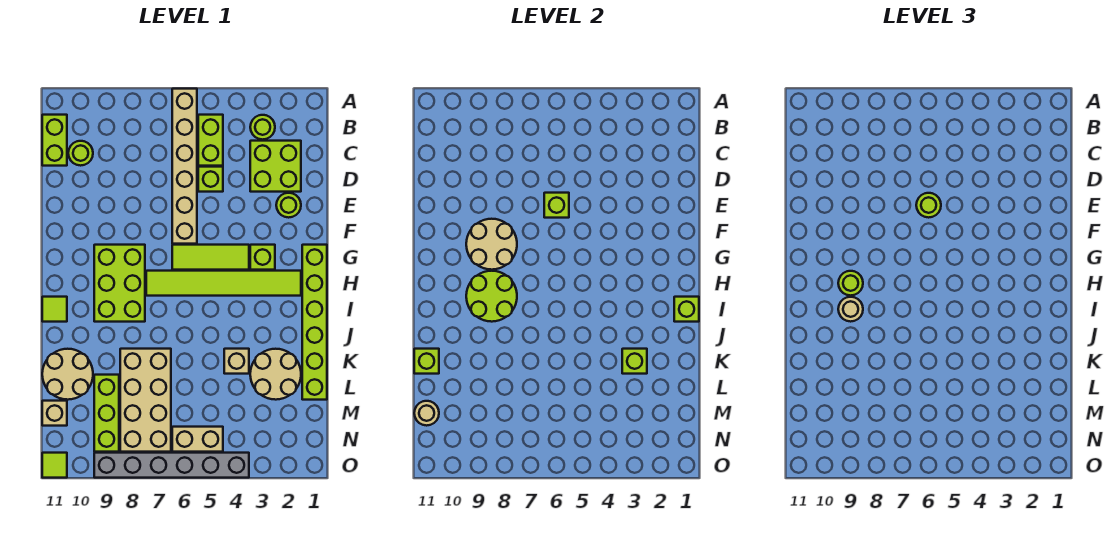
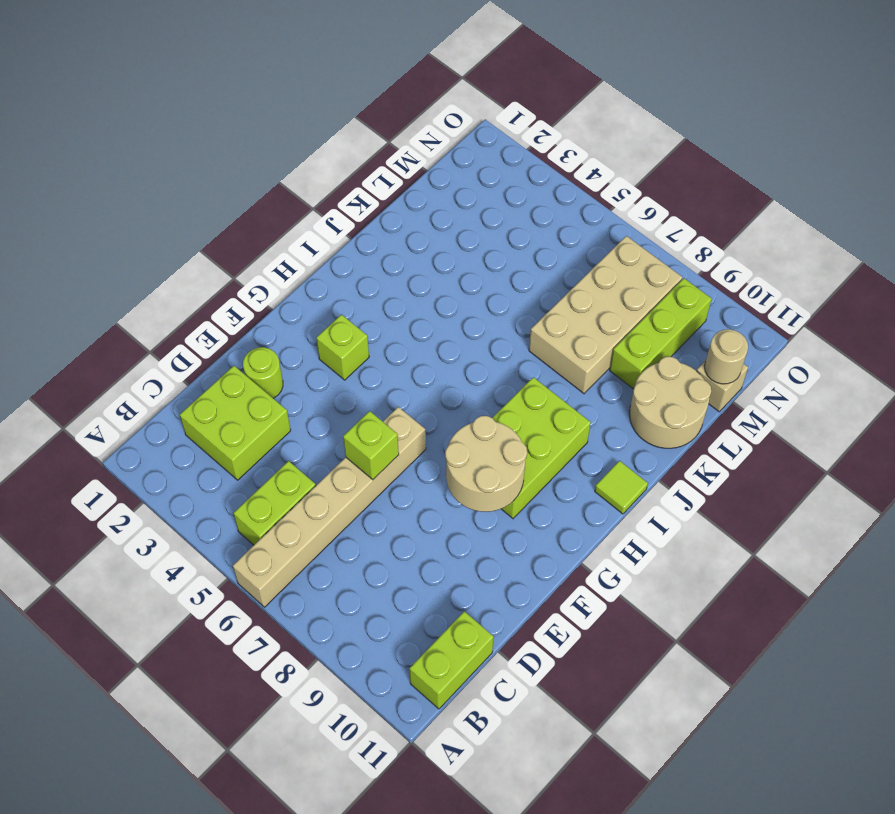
none -> lime round brick B3 level 1
none -> lime round brick C10 level 1
none -> lime brick D5 level 1
none -> lime brick G1:L1 level 1

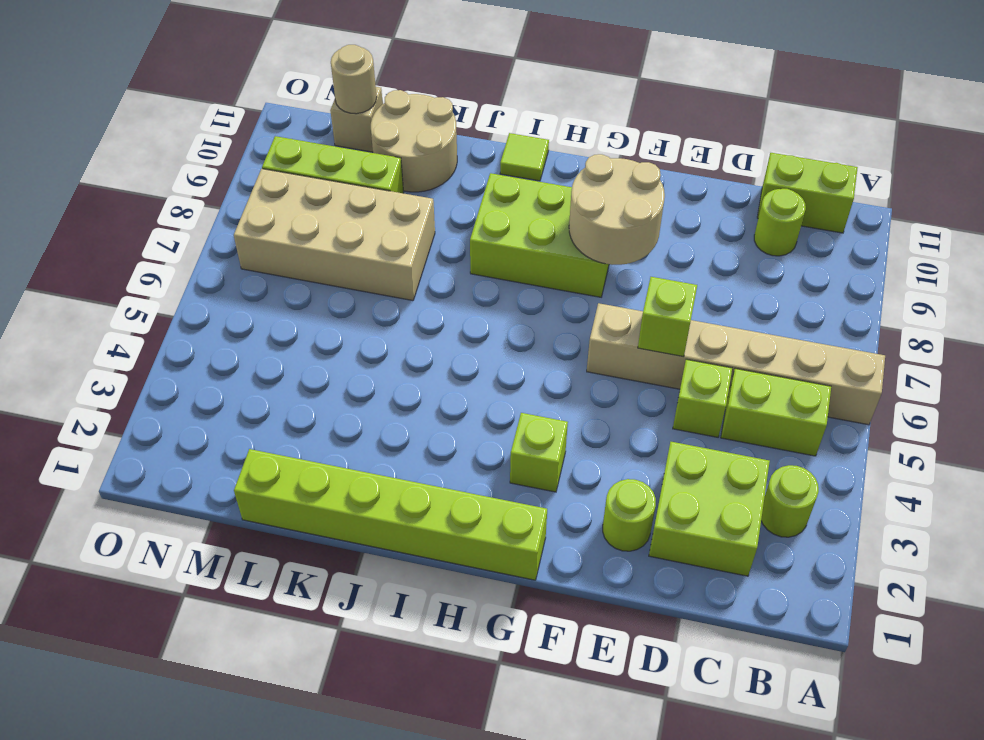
none -> lime tile G4:G6 level 1
none -> lime tile H2:H7 level 1
none -> tan round brick K2:L3 level 1
none -> tan brick K4 level 1

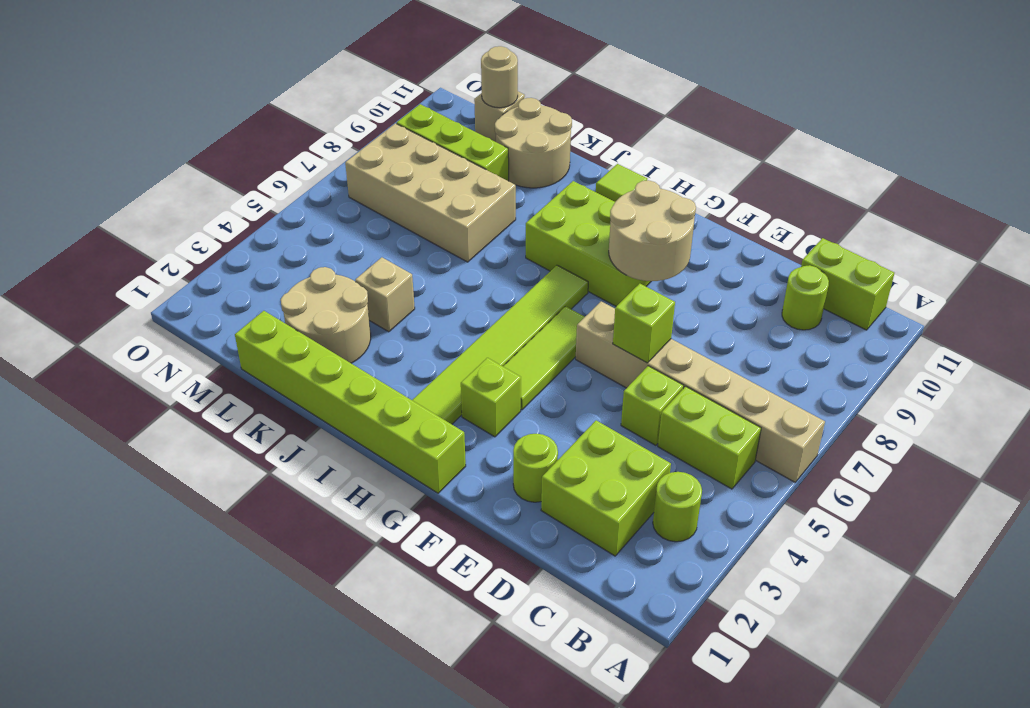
none -> tan brick N5:N6 level 1
none -> grey brick O4:O9 level 1
none -> lime tile O11 level 1
none -> lime round brick H8:I9 level 2

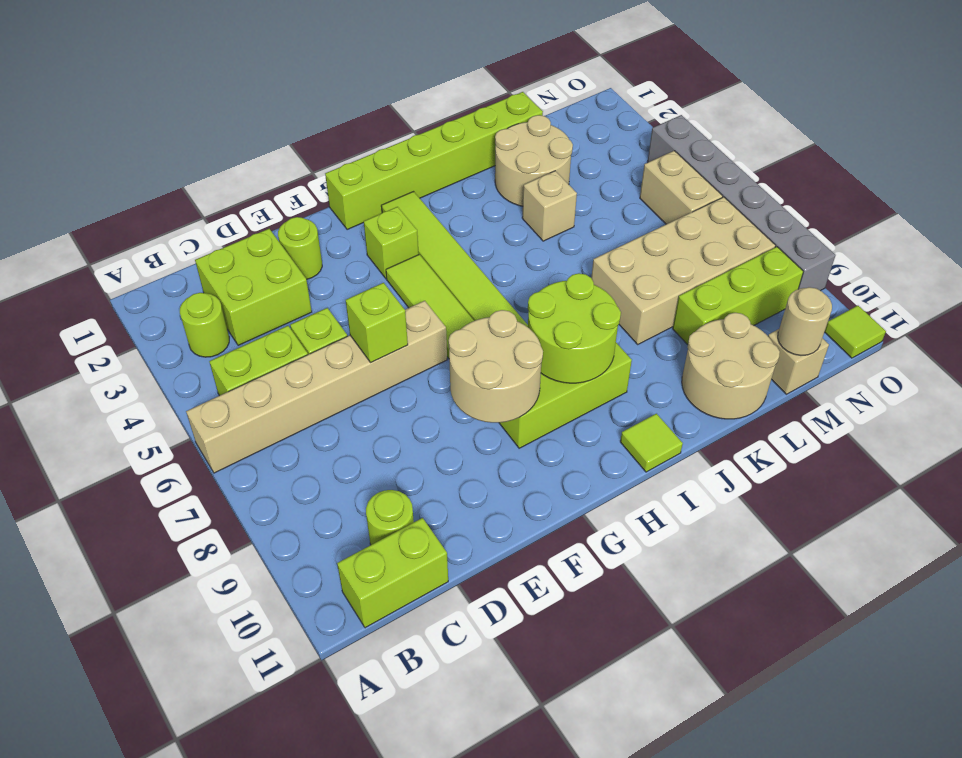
none -> lime brick I1 level 2
none -> lime brick K3 level 2
none -> lime brick K11 level 2
none -> lime round brick E6 level 3

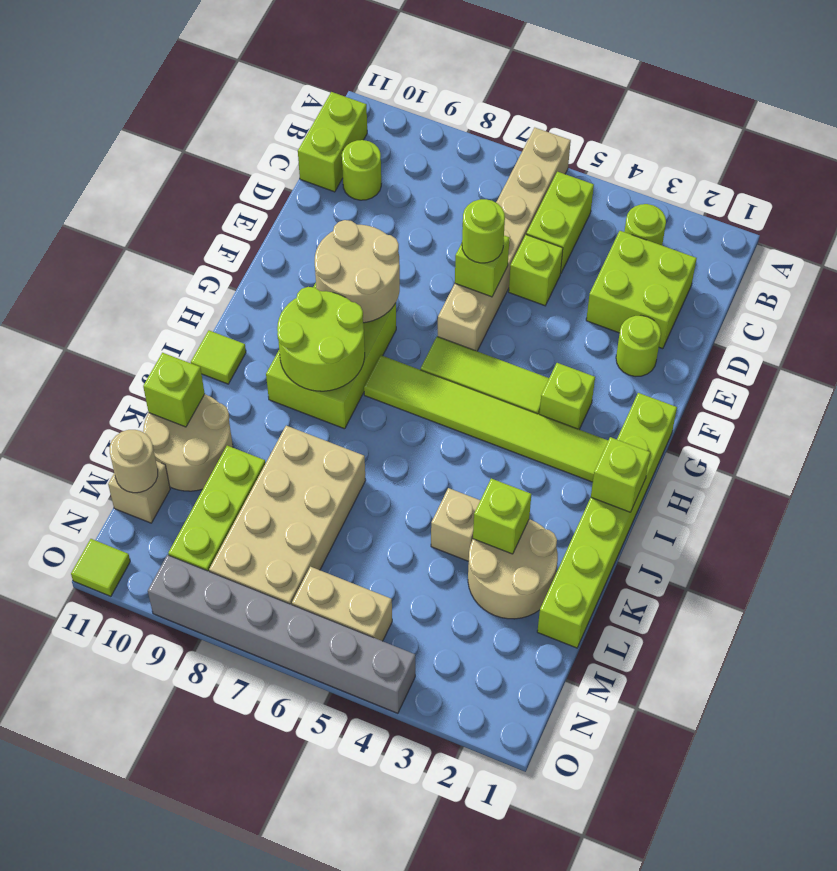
none -> lime round brick H9 level 3
none -> tan round brick I9 level 3

